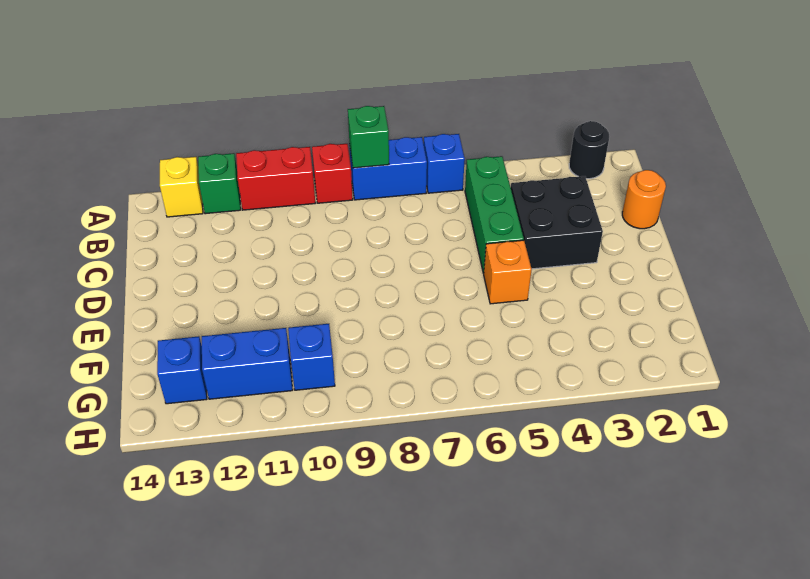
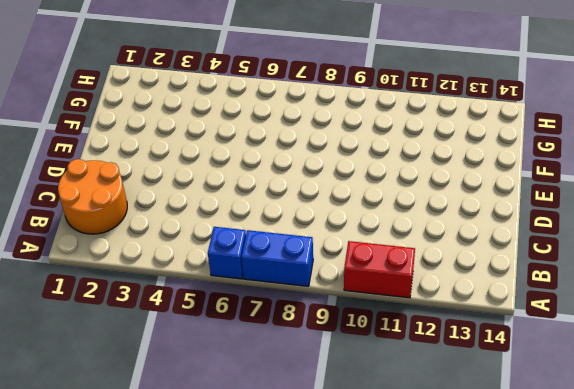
orange round brick B1:C2 level 1 -> orange round brick C1 level 1
none -> black round brick A2 level 1
none -> red brick A9 level 1
none -> green brick A12 level 1

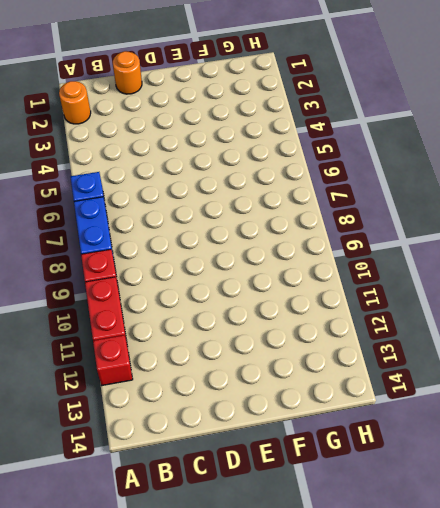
orange round brick A2 level 1 -> black round brick A2 level 1
red brick A12 level 1 -> green brick A12 level 1
none -> yellow brick A13 level 1
none -> green brick B5:D5 level 1
none -> black brick C3:D4 level 1

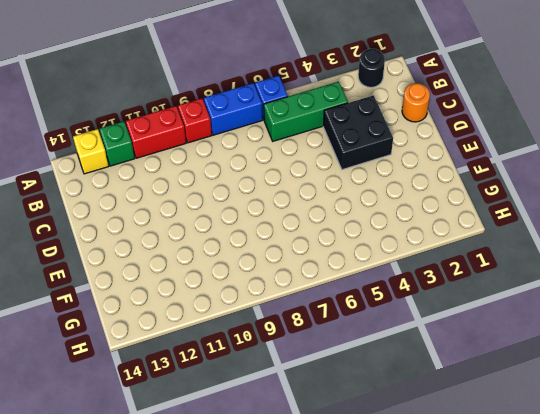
green brick B4:B6 level 1 -> green brick B5:D5 level 1
none -> orange brick E5 level 1
none -> blue brick G10 level 1
none -> blue brick G11:G12 level 1

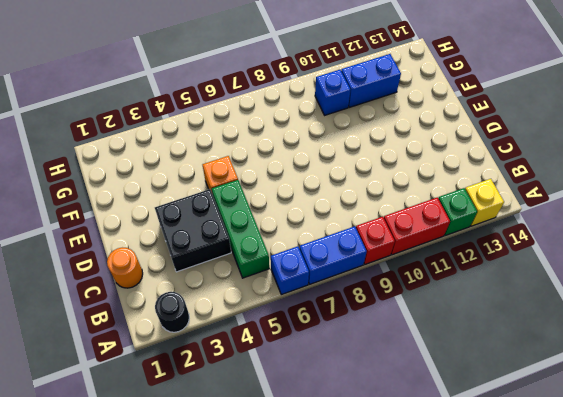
none -> blue brick G13 level 1
none -> green brick A8 level 2

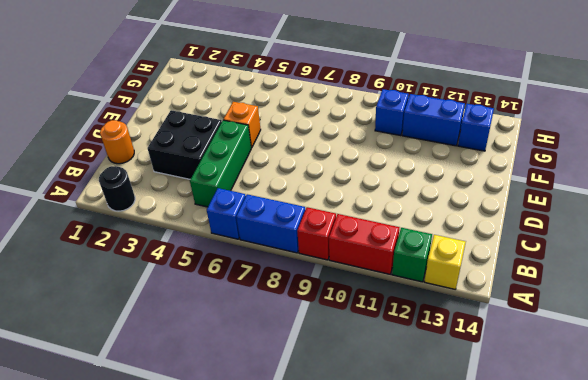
none -> green brick A8 level 2

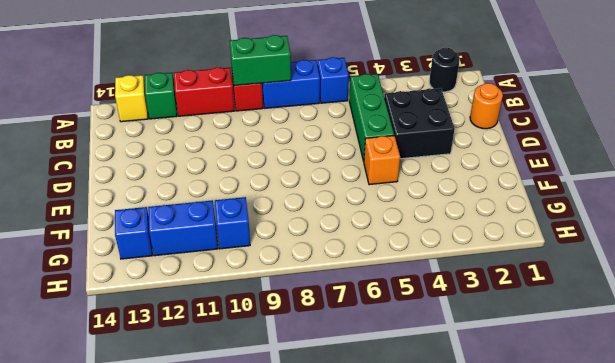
green brick A8:A9 level 2 -> green brick A8 level 2

